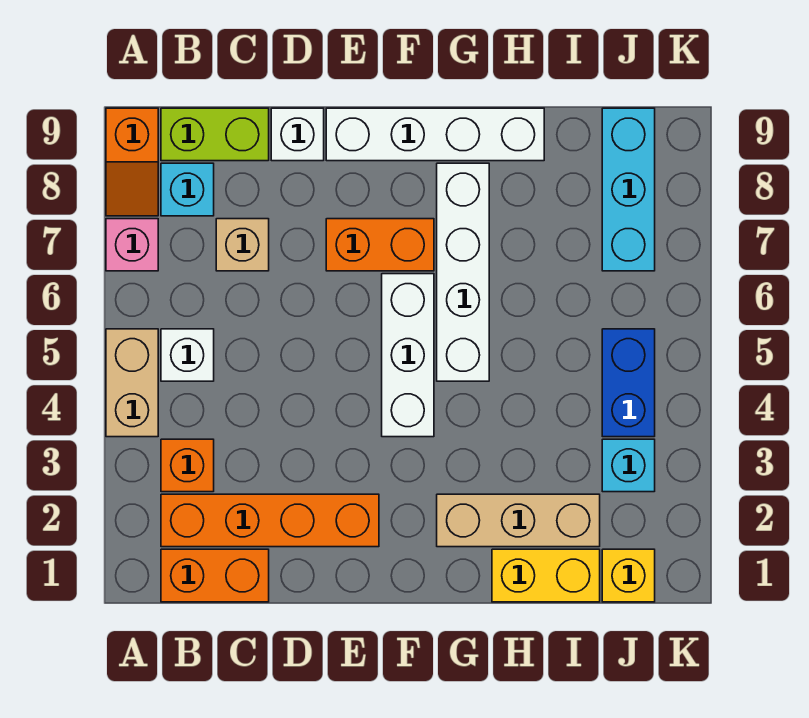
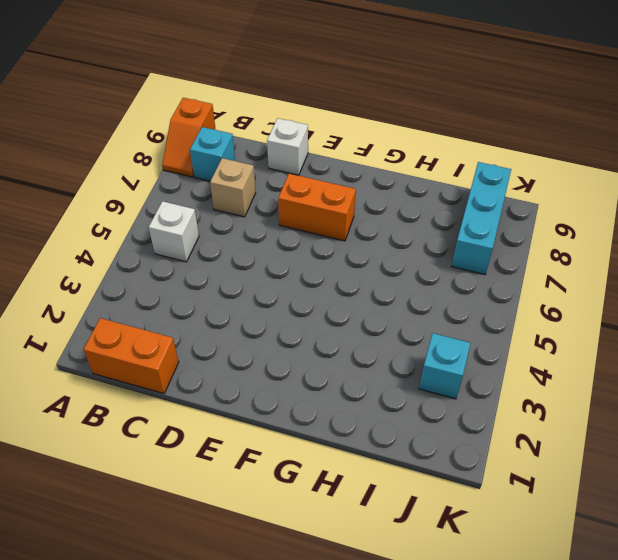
none -> tan brick A4:A5 level 1
none -> pink brick A7 level 1
none -> orange brick B2:E2 level 1

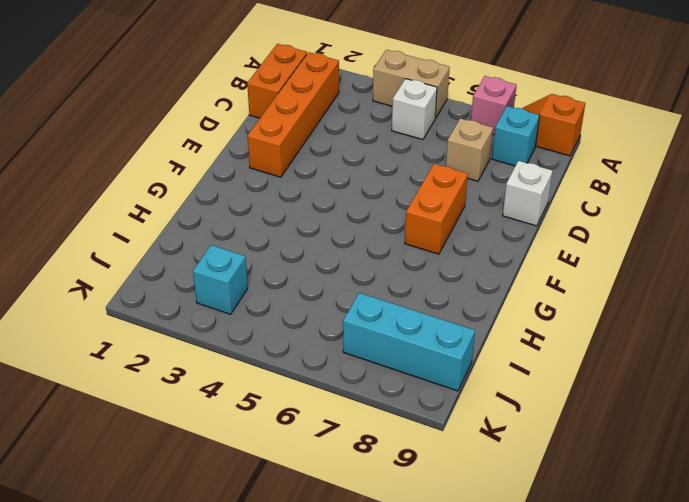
none -> orange brick B3 level 1
none -> lime brick B9:C9 level 1
none -> white brick E9:H9 level 1

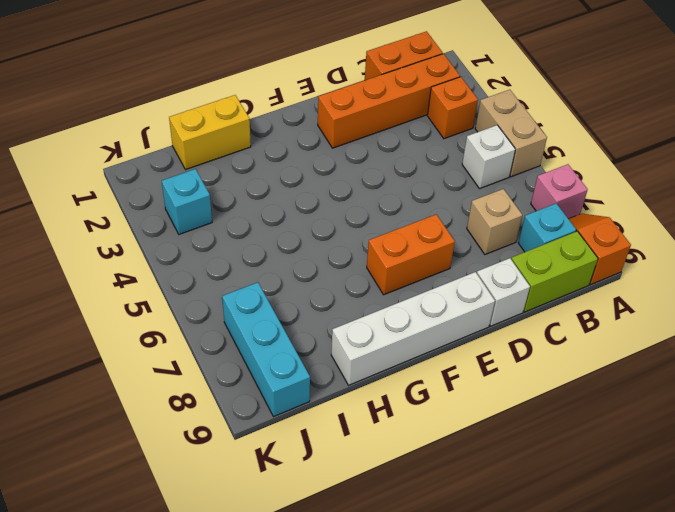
none -> white brick F4:F6 level 1
none -> tan brick G2:I2 level 1
none -> white brick G5:G8 level 1

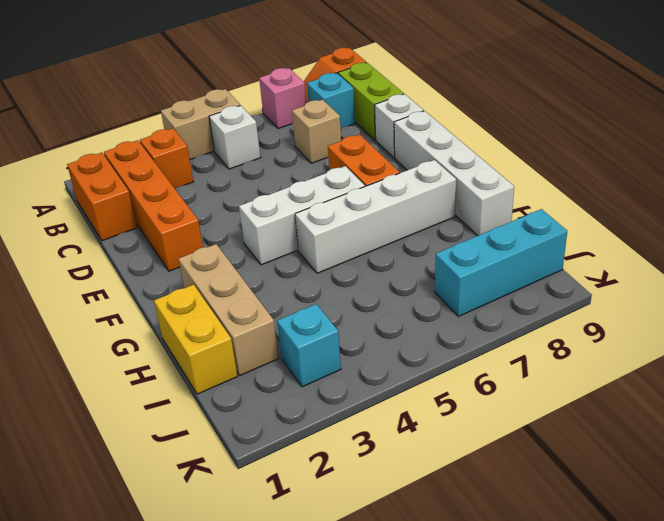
none -> yellow brick J1 level 1
none -> blue brick J4:J5 level 1

